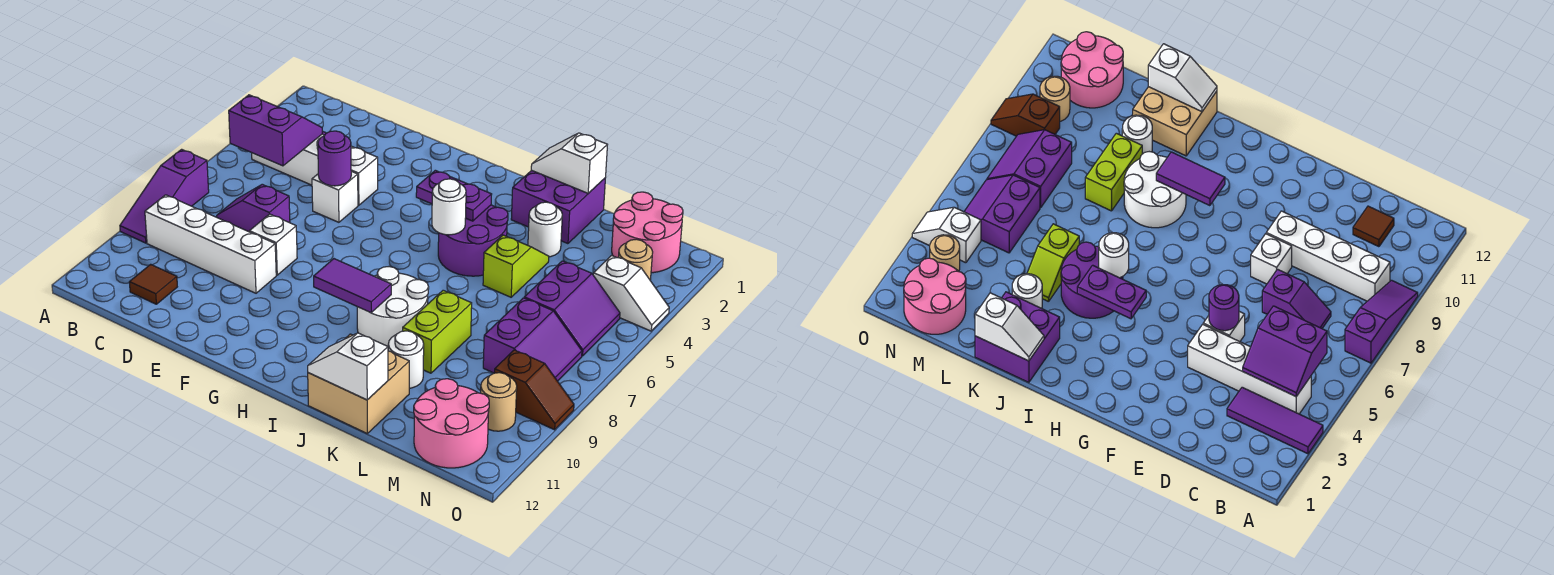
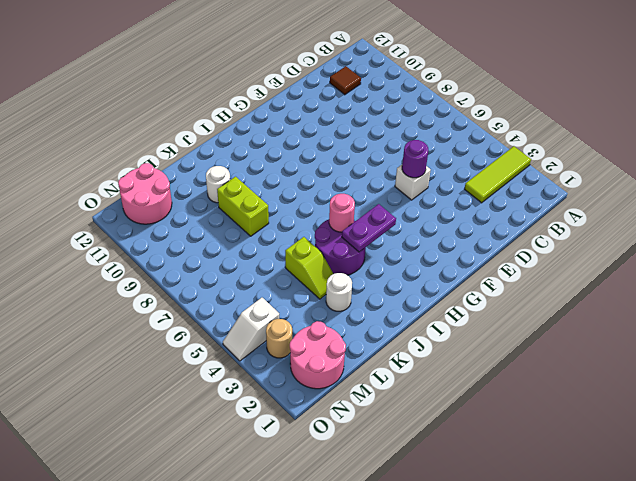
lime tile A3:C3 level 1 -> purple tile A3:C3 level 1
pink round brick I5 level 2 -> white round brick I5 level 2
none -> purple slope A7:A9 level 1 top 7
none -> white brick B4:E4 level 1
none -> white brick B9:E9 level 1
none -> purple slope C7:D7 level 1 top D

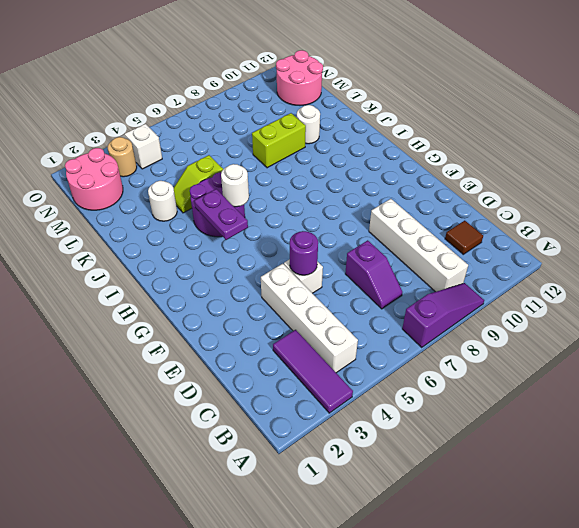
none -> white brick E8 level 1
none -> white round brick I8:J9 level 1
none -> purple brick J1:K2 level 1
none -> tan brick J11:K12 level 1

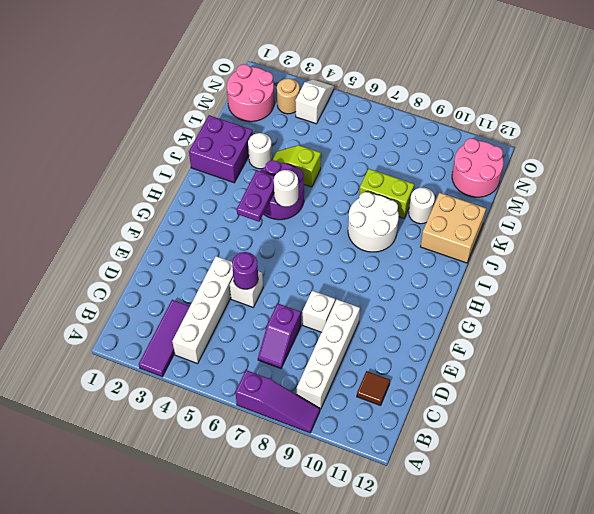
none -> purple slope M5:N6 level 1 top M
none -> purple slope M7:N8 level 1 top M
none -> brown slope N9:O9 level 1 top N
none -> tan round brick N10 level 1

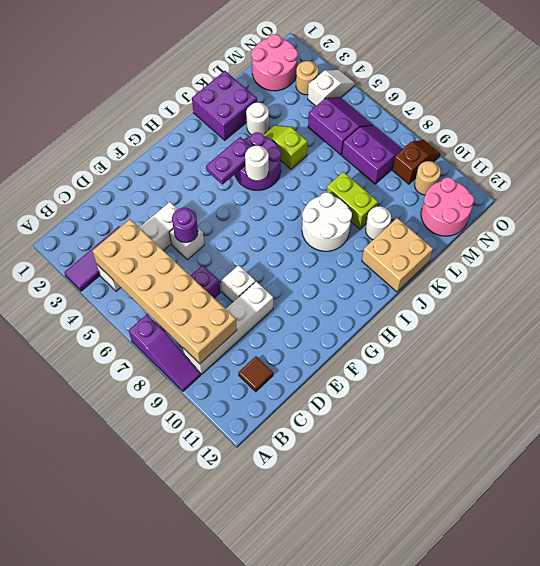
tan brick B4:C9 level 2 -> purple slope B4:C5 level 2 top 5
none -> purple tile H9:I9 level 2
none -> white slope J1:K1 level 2 top K
none -> white slope J12:K12 level 2 top K

